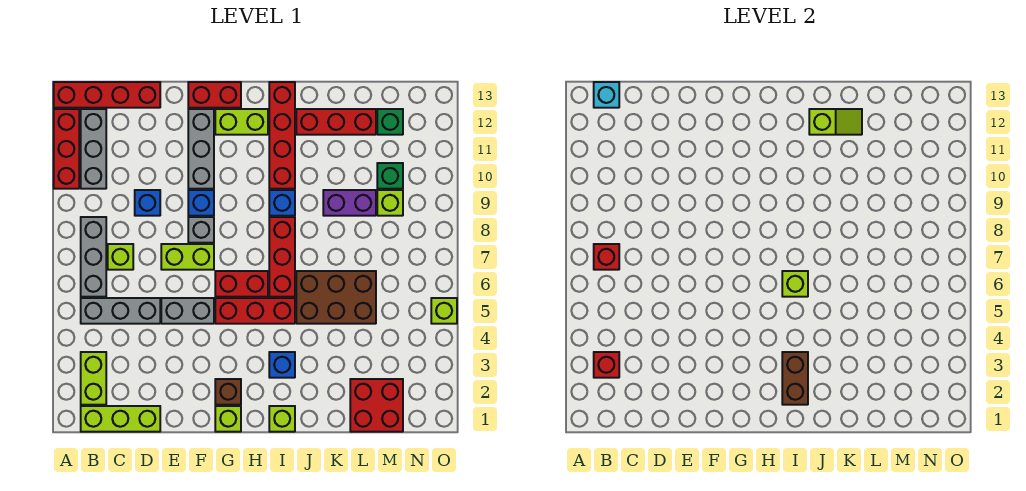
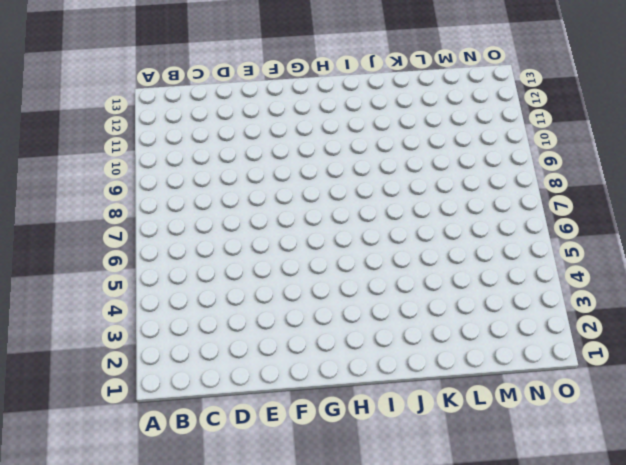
none -> red brick A10:A12 level 1
none -> red brick A13:D13 level 1
none -> lime brick B1:D1 level 1
none -> lime brick B2:B3 level 1

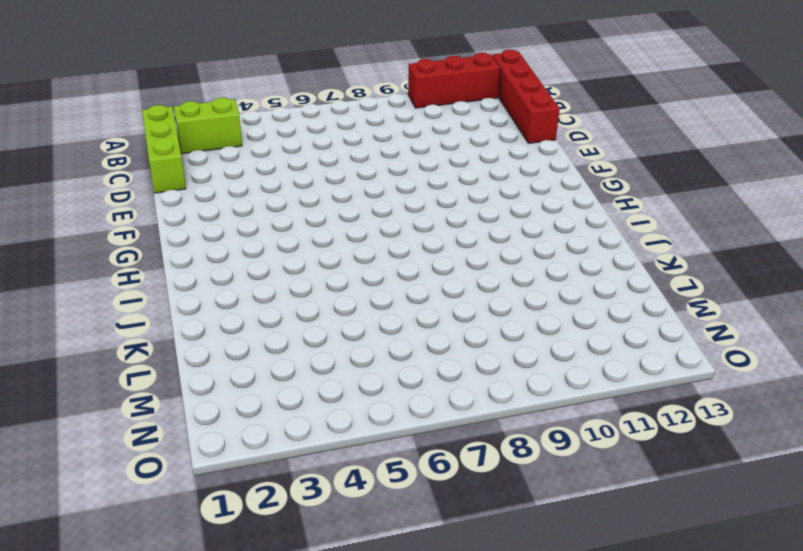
none -> grey brick B5:D5 level 1
none -> grey brick B6:B8 level 1
none -> grey brick B10:B12 level 1
none -> lime brick C7 level 1

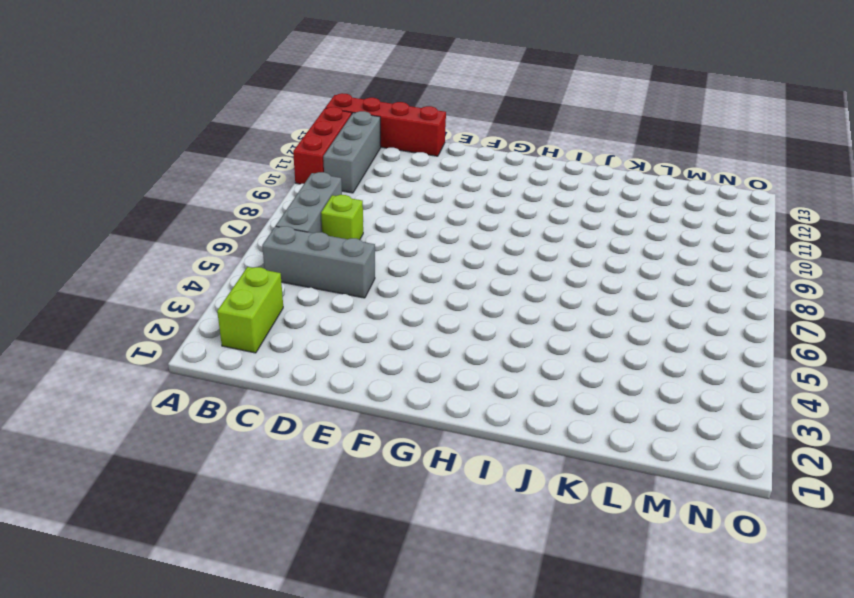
none -> lime brick B1:D1 level 1
none -> blue brick D9 level 1
none -> grey brick E5:F5 level 1
none -> lime brick E7:F7 level 1

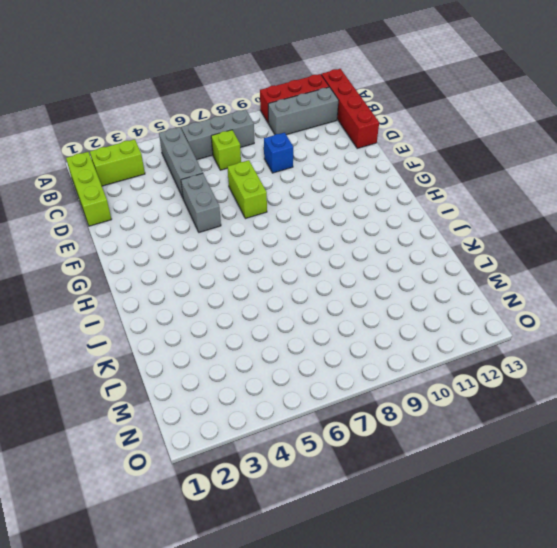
none -> grey brick F8 level 1
none -> blue brick F9 level 1
none -> grey brick F10:F12 level 1
none -> red brick F13:G13 level 1

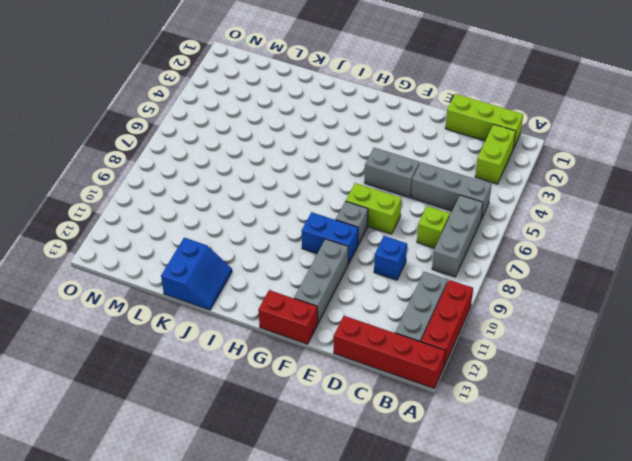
blue brick F9:G9 level 1 -> blue brick F9 level 1
blue slope J12:K13 level 1 top K -> red brick J12:L12 level 1
none -> lime brick G1 level 1
none -> brown brick G2 level 1
none -> red brick G5:I5 level 1
none -> red brick G6:H6 level 1

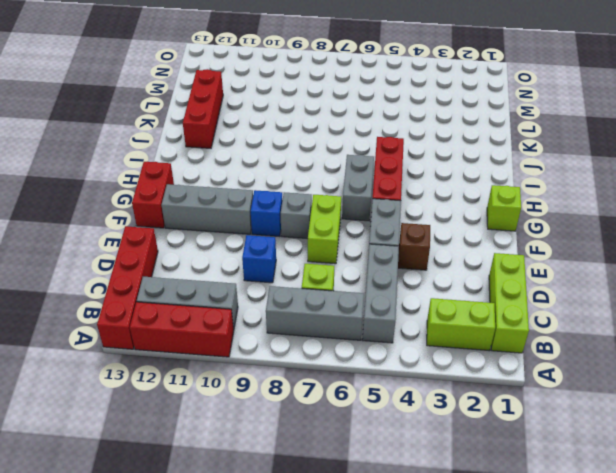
brown brick E4 level 1 -> brown brick G2 level 1
grey brick G6:H6 level 1 -> red brick G6:H6 level 1
none -> lime brick G12:H12 level 1
none -> lime brick I1 level 1
none -> blue brick I3 level 1
none -> red brick I6:I8 level 1

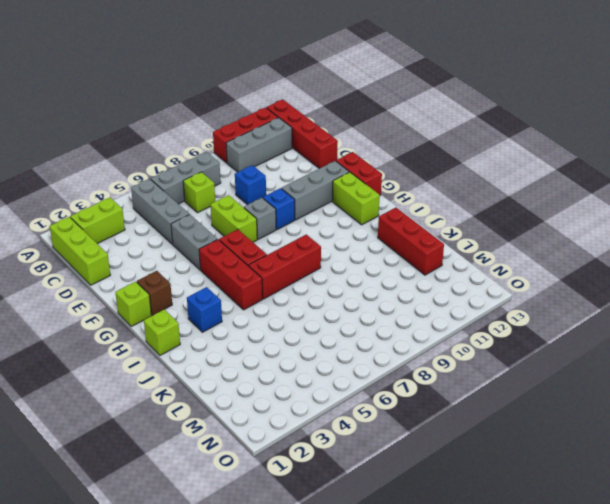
none -> blue brick I9 level 1
none -> red brick I10:I13 level 1
none -> brown brick J5:L6 level 1
none -> purple brick K9:L9 level 1

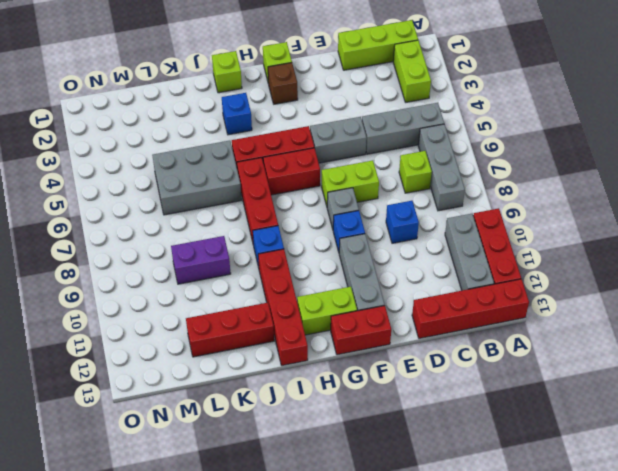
grey brick J5:L6 level 1 -> brown brick J5:L6 level 1
none -> red brick L1:M2 level 1
none -> lime brick M9 level 1
none -> green brick M10 level 1
none -> green brick M12 level 1

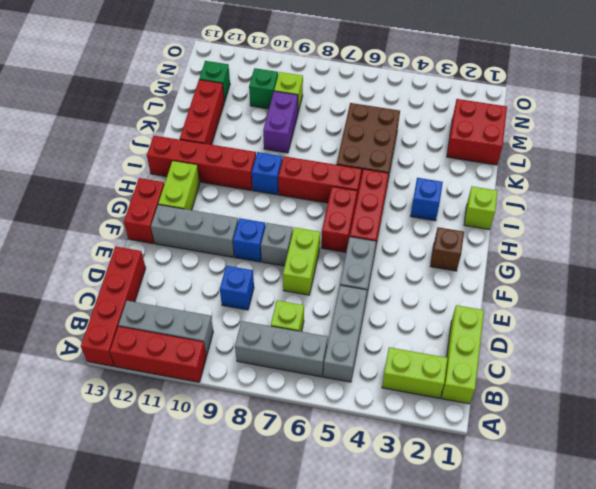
none -> lime brick G1 level 1
none -> lime brick O5 level 1
none -> red brick B3 level 2
none -> red brick B7 level 2

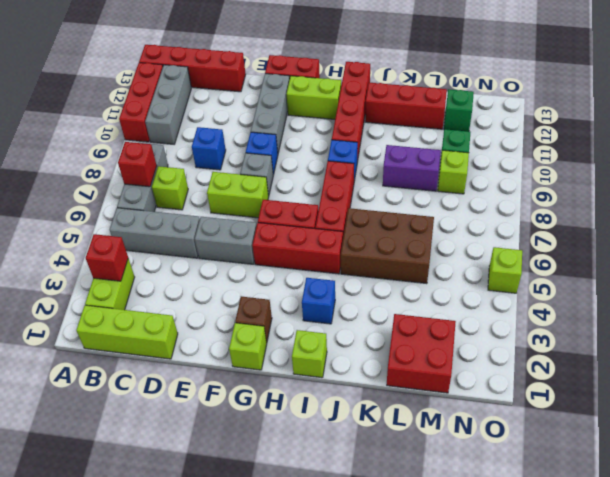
none -> cyan brick B13 level 2
none -> brown brick I2:I3 level 2
none -> lime brick I6 level 2
none -> lime slope J12:K12 level 2 top J

